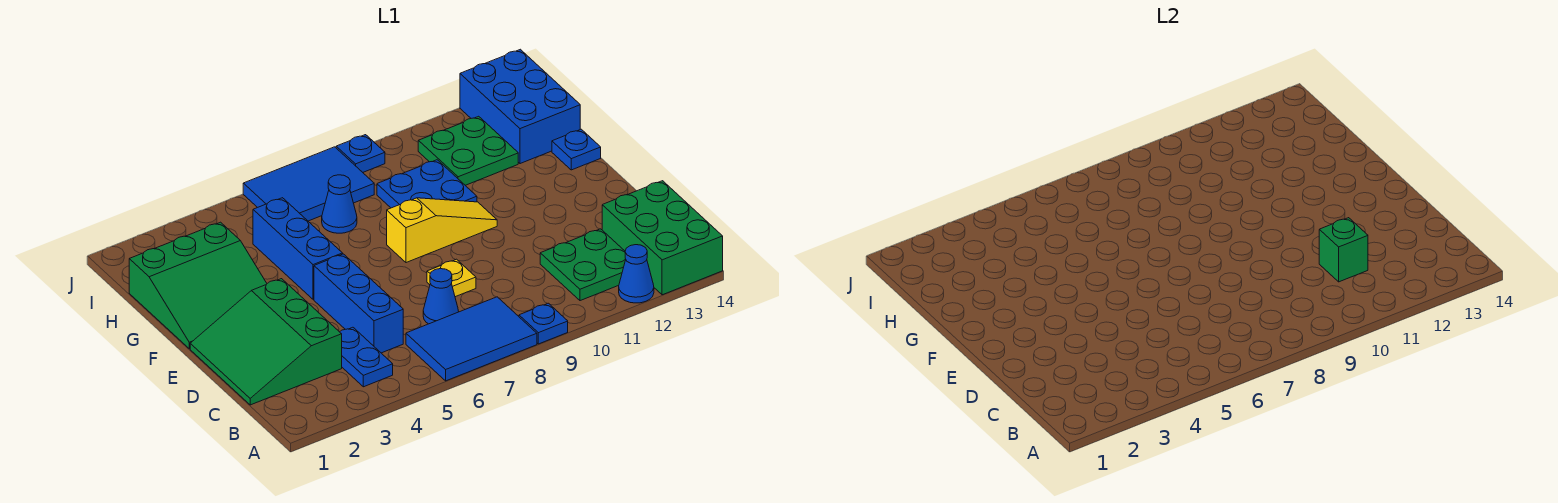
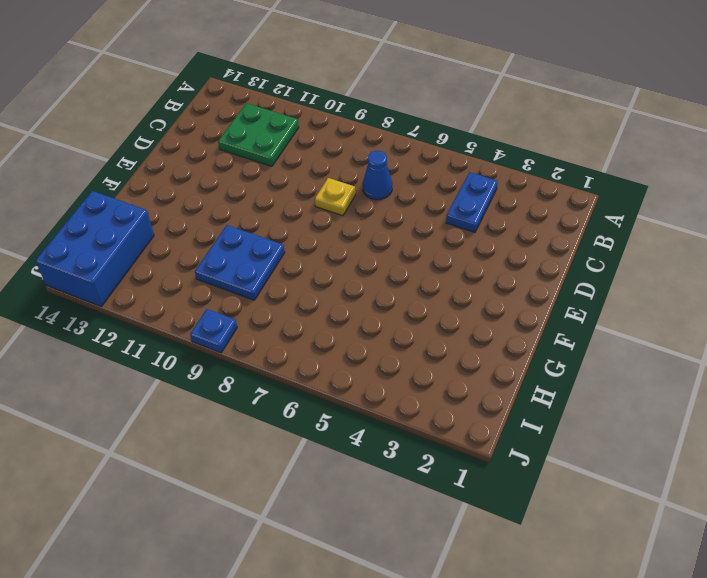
none -> blue tile A6:B8 level 1
none -> blue plate A9 level 1
none -> blue cone A12 level 1

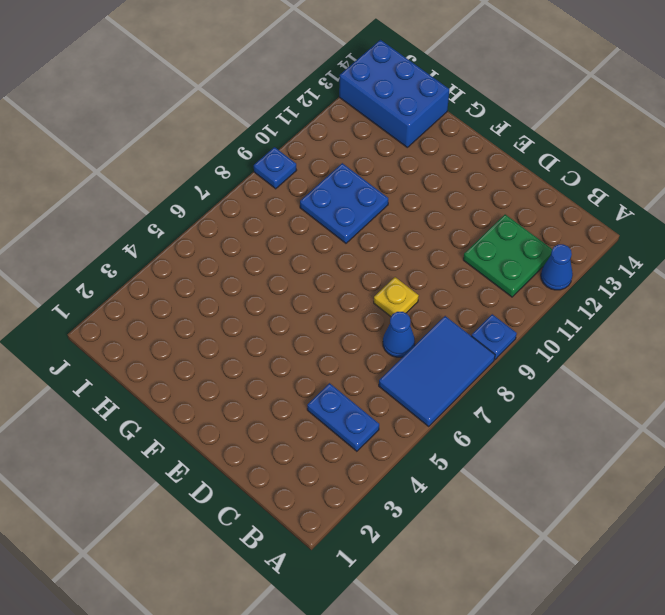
none -> green brick A13:C14 level 1
none -> green slope C1:E3 level 1 top 3
none -> blue brick C5:E5 level 1

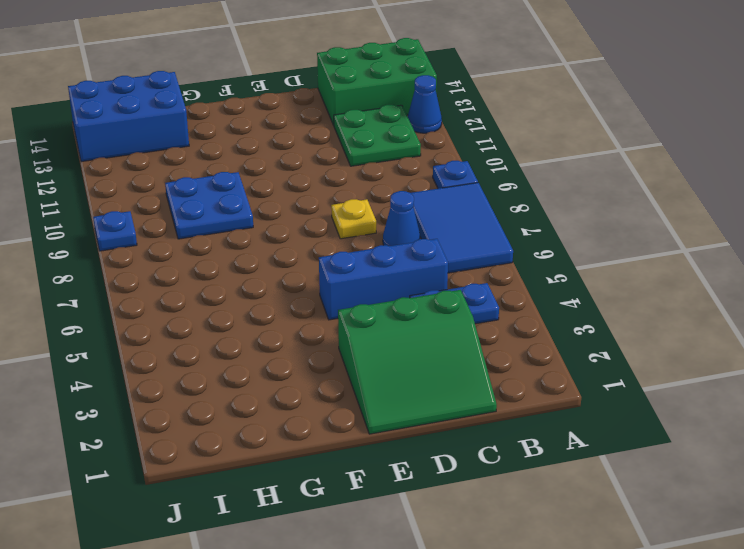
none -> green slope F1:H3 level 1 top H
none -> blue brick F5:H5 level 1
none -> yellow slope F8:F10 level 1 top 8

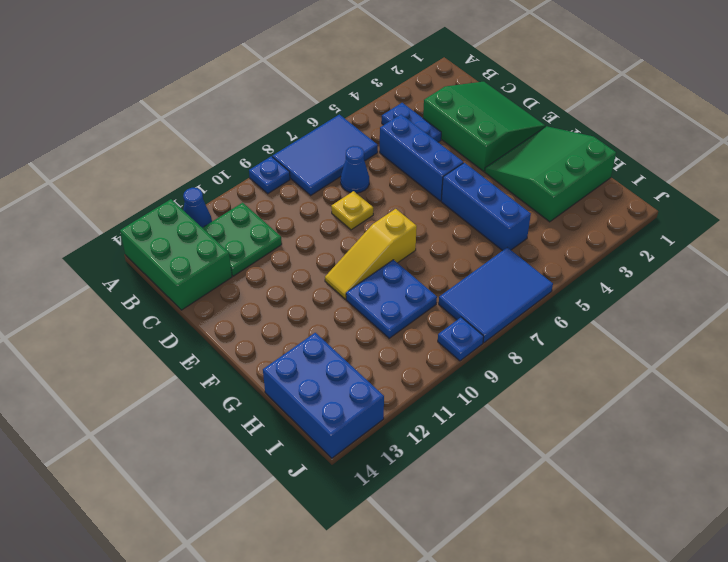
none -> blue plate G14 level 1
none -> blue cone H7 level 1
none -> green plate H11:I12 level 1

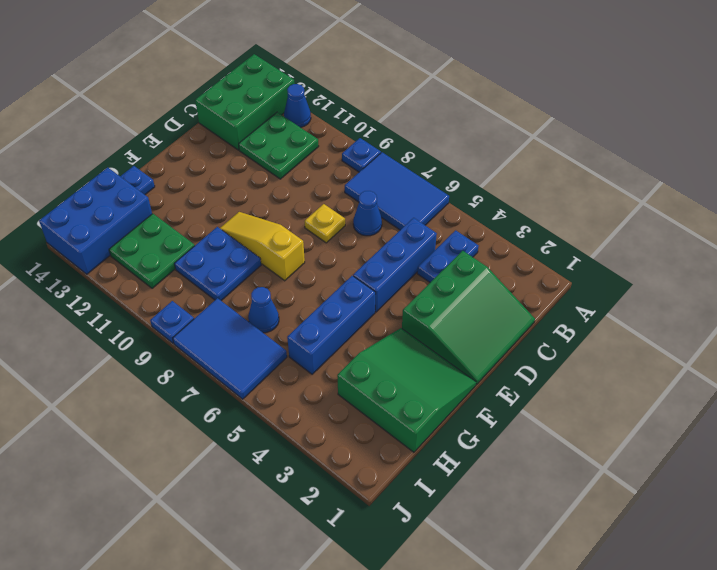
none -> green brick C11 level 2

